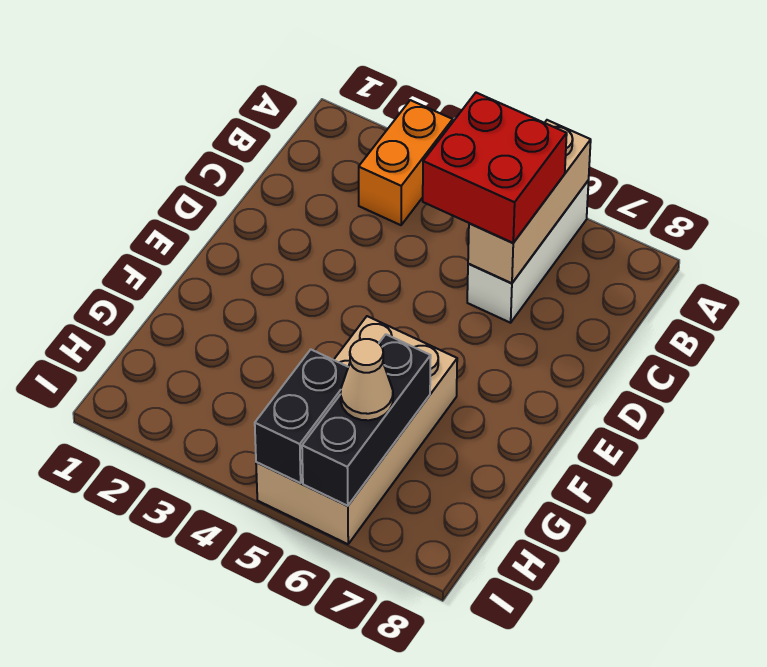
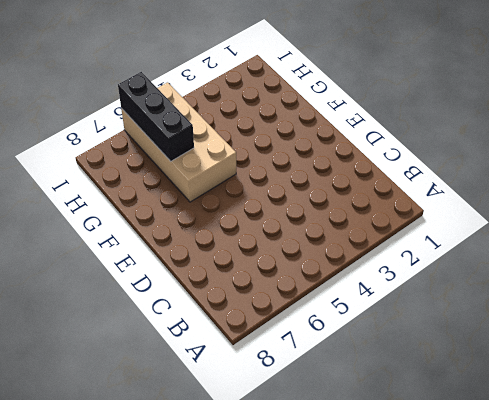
none -> orange brick A3:B3 level 1
none -> white brick A6:C6 level 1

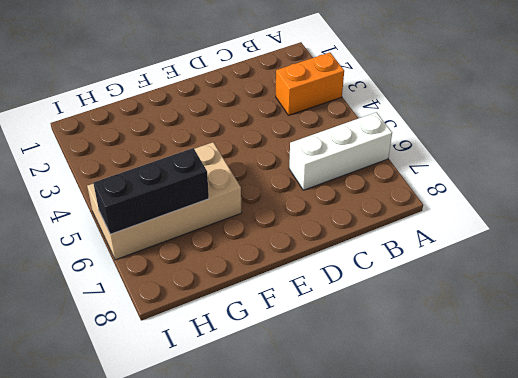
none -> tan brick A6:C6 level 2
none -> black brick H5:I5 level 2

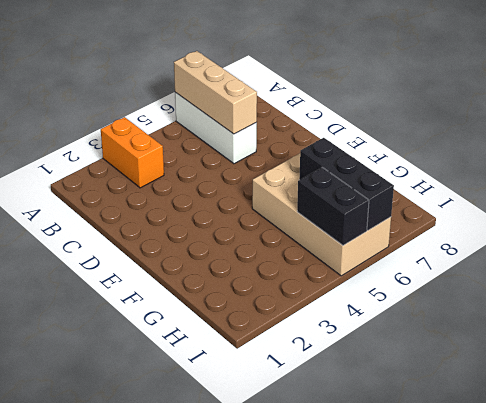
none -> red brick B5:C6 level 3
none -> tan cone H6 level 3

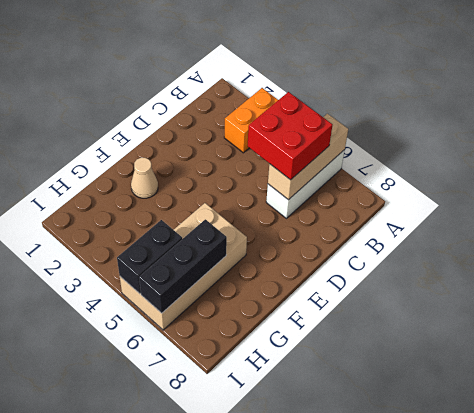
tan cone F2 level 1 -> tan cone H6 level 3

